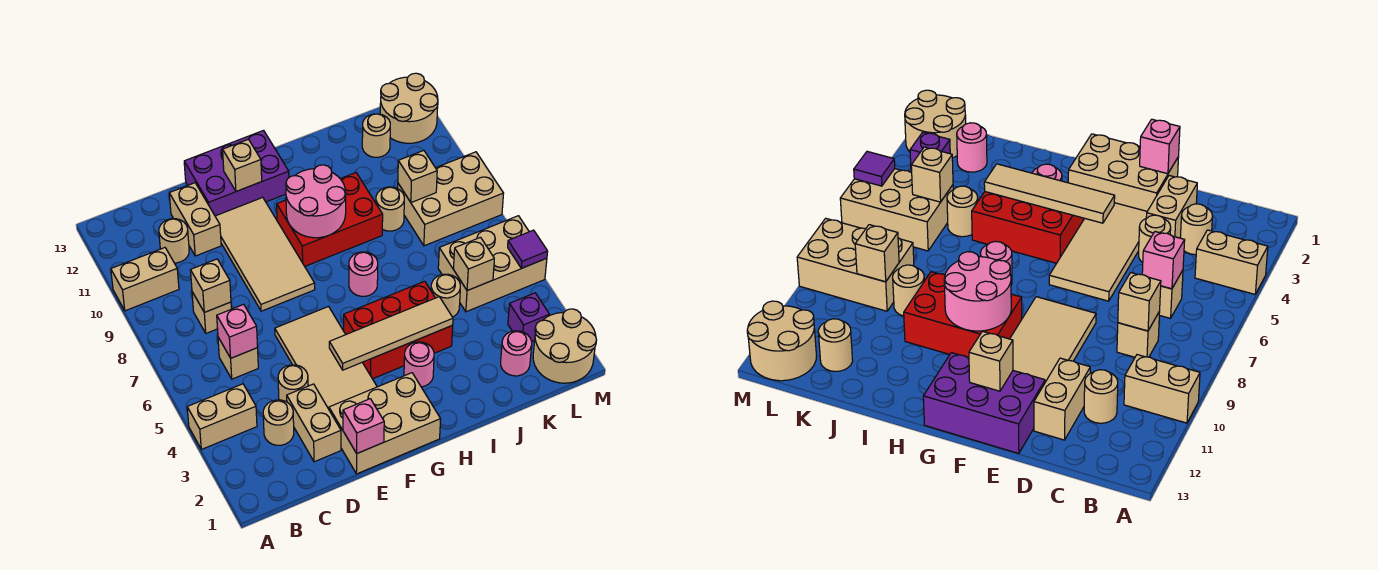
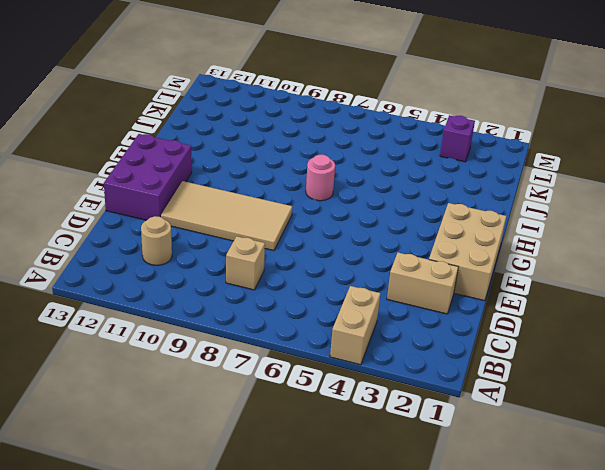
none -> tan brick A10:B10 level 1
none -> tan round brick C3 level 1
none -> tan brick C6 level 1
none -> tan round brick D4 level 1

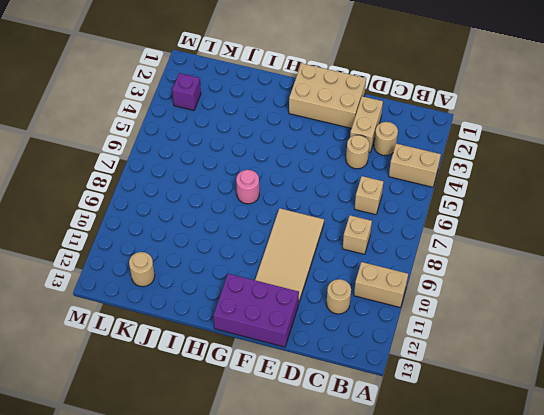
none -> tan brick D11:D12 level 1
none -> tan tile E3:F6 level 1
none -> red brick G4:I5 level 1
none -> red brick G9:I10 level 1

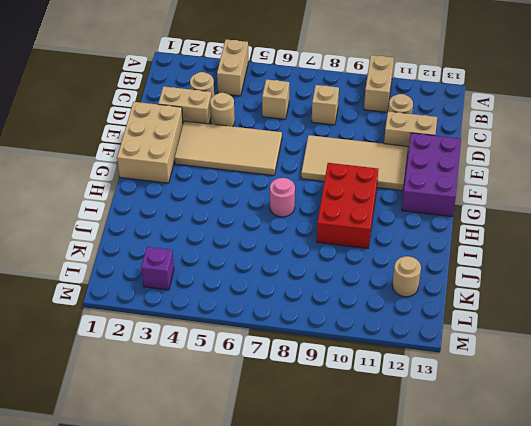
none -> red brick G4:I5 level 1
none -> pink round brick H3 level 1
none -> tan round brick J5 level 1
none -> tan round brick J9 level 1

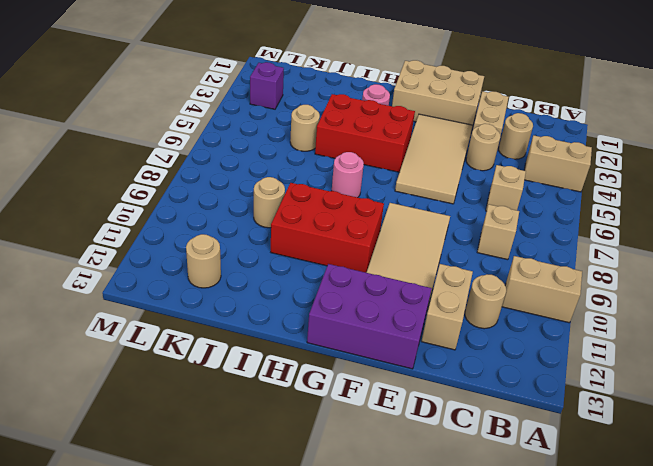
none -> pink round brick K2 level 1
none -> tan brick K5:M6 level 1
none -> tan brick K8:M9 level 1
none -> tan round brick L1:M2 level 1

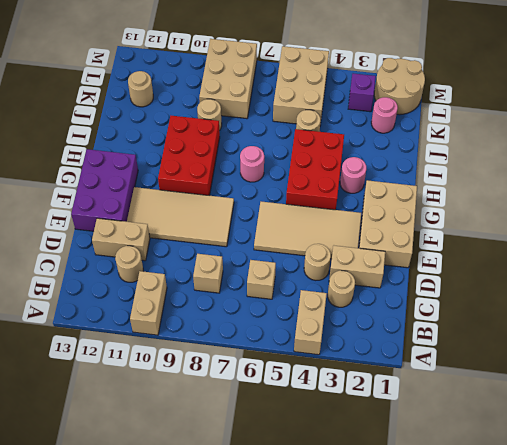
none -> tan round brick L12:M13 level 1
none -> pink brick C6 level 2
none -> tan brick C8 level 2
none -> pink brick E1 level 2

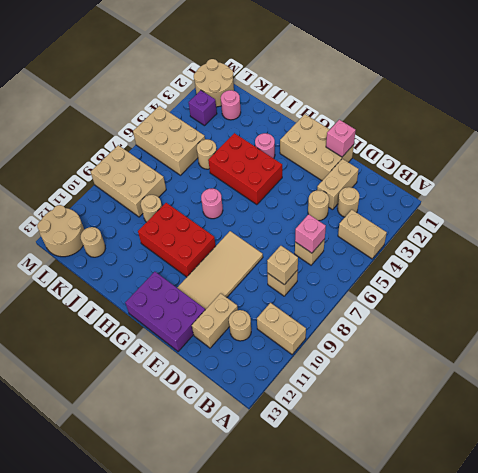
none -> tan tile E3:F6 level 1
none -> tan tile F4:I4 level 2
none -> tan brick F12 level 2
none -> pink round brick G9:H10 level 2

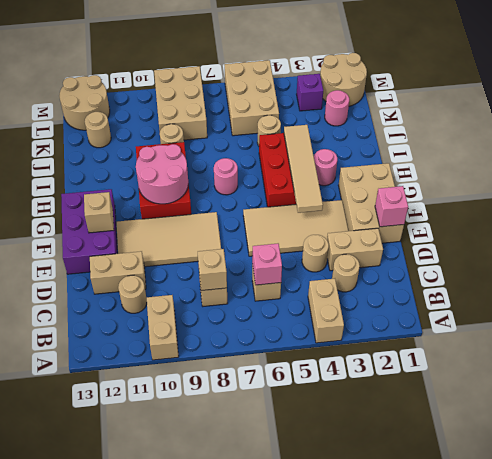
none -> tan brick K5 level 2
none -> tan brick K9 level 2
none -> purple tile M5 level 2

